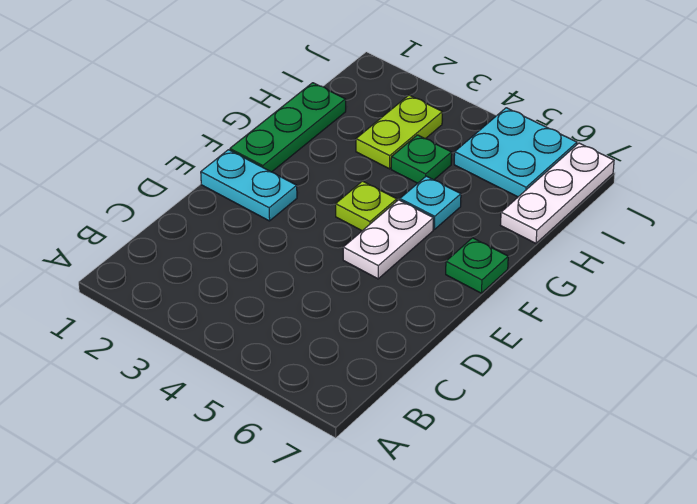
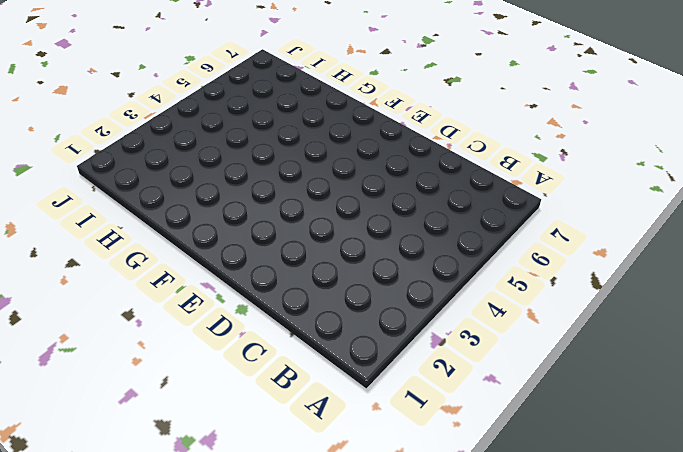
none -> cyan plate E1:E2 level 1
none -> white plate E5:F5 level 1

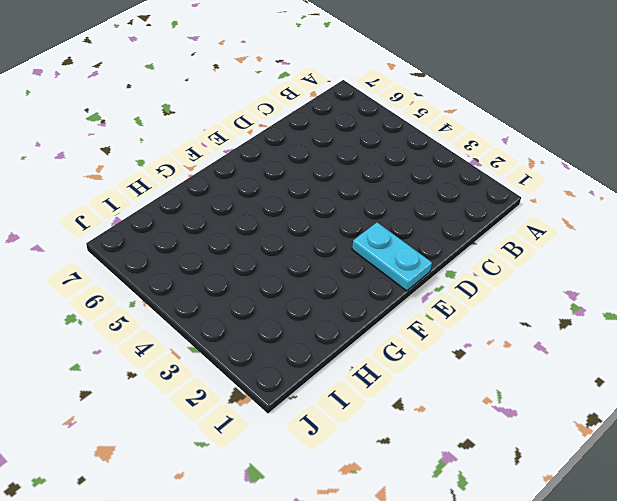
none -> white plate E5:F5 level 1
none -> green plate F1:H1 level 1

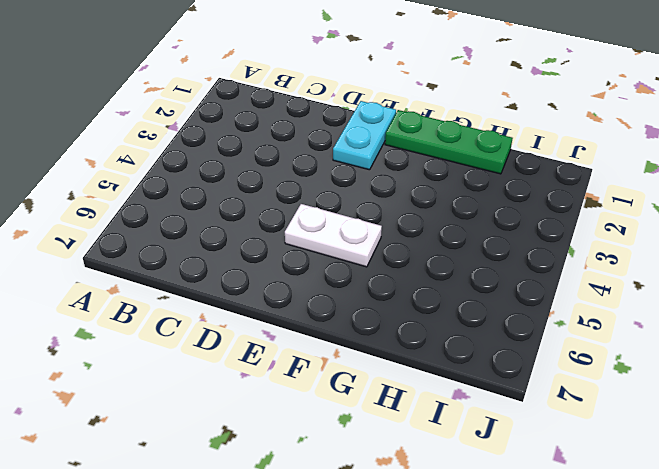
none -> lime plate F4 level 1
none -> green plate F7 level 1

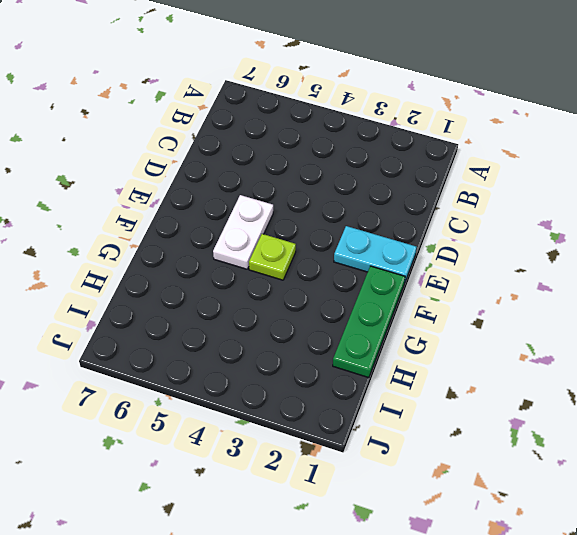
none -> green plate F7 level 1
none -> cyan plate G5 level 1

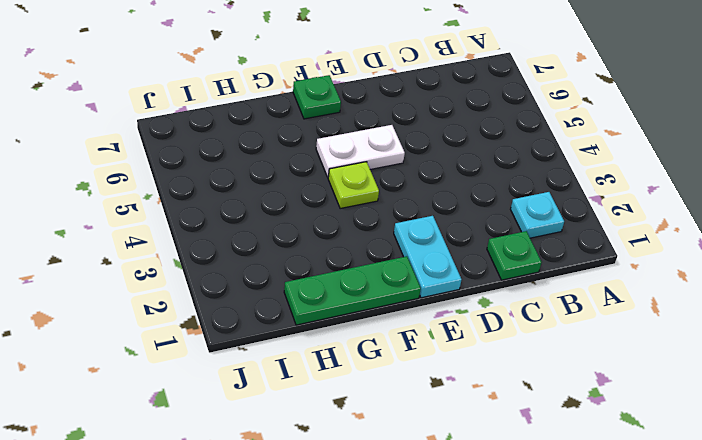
cyan plate B2 level 1 -> cyan plate G5 level 1
green plate C1 level 1 -> green plate H4 level 1
none -> lime plate H3:I3 level 1
none -> white plate H7:J7 level 1

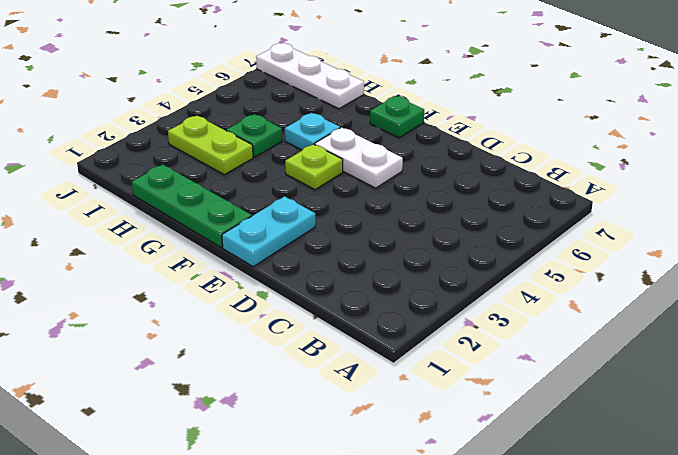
none -> cyan plate I5:J6 level 1

